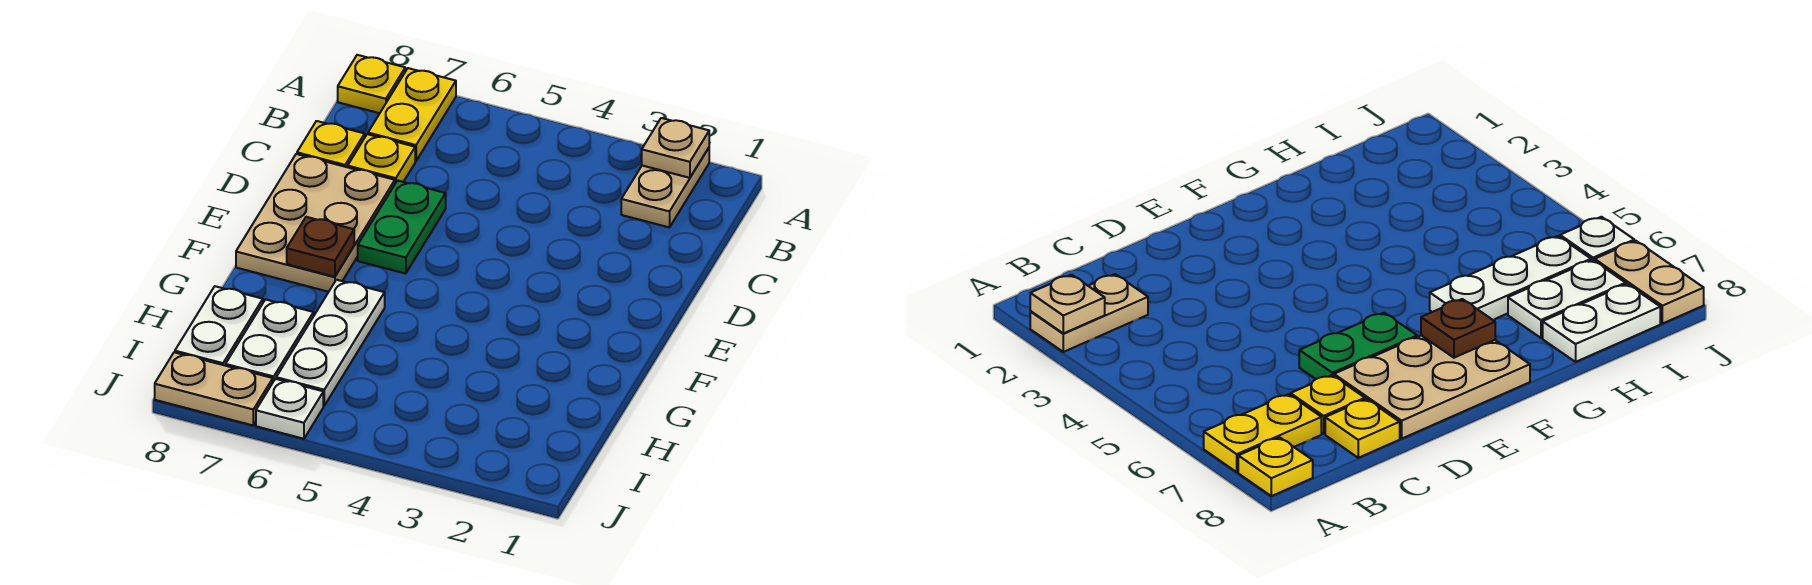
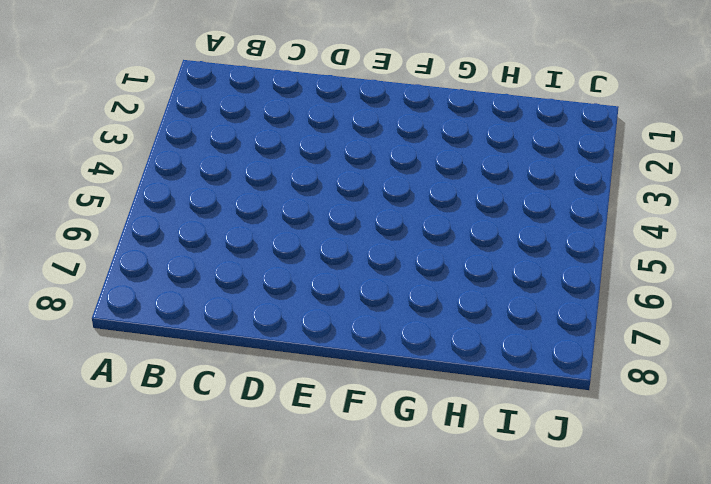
none -> tan plate A2:B2 level 1
none -> yellow plate A7:B7 level 1
none -> yellow plate A8 level 1

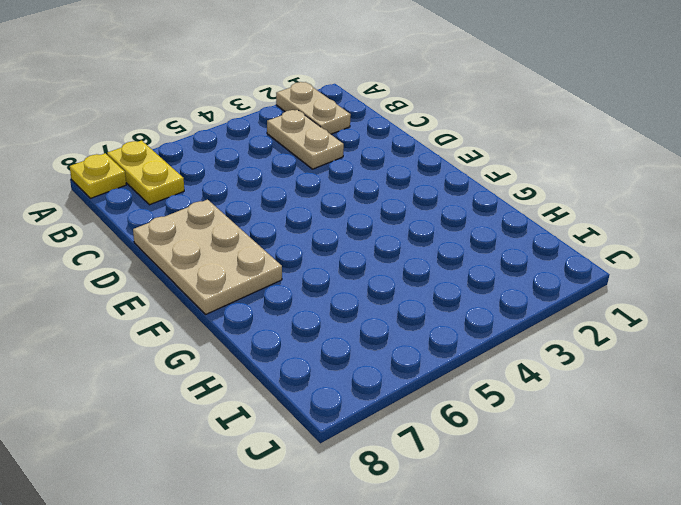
tan plate B3:C3 level 1 -> tan plate J7:J8 level 1
none -> yellow plate C7 level 1
none -> yellow plate C8 level 1
none -> green plate D6:E6 level 1

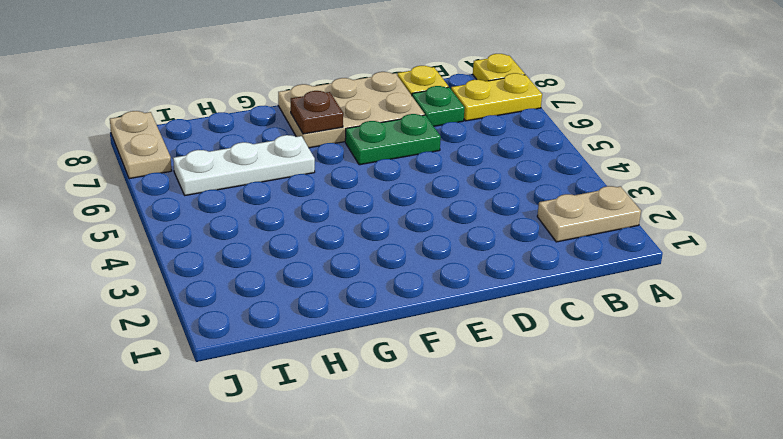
green plate C7 level 1 -> yellow plate C7 level 1
none -> white plate H7:I7 level 1
none -> white plate H8:I8 level 1
none -> white plate J6 level 1

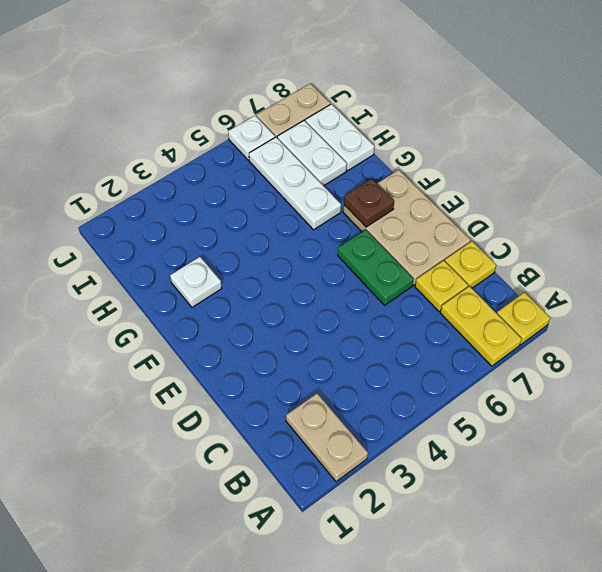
white plate G2 level 1 -> none
none -> tan plate A2 level 2

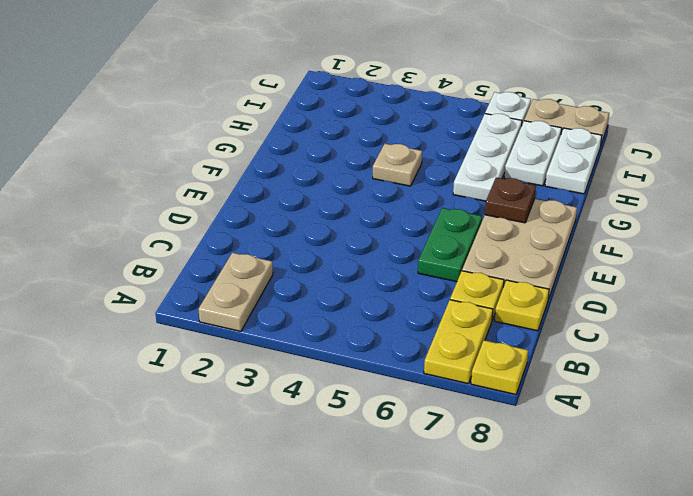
tan plate G4 level 1 -> tan plate A2 level 2

